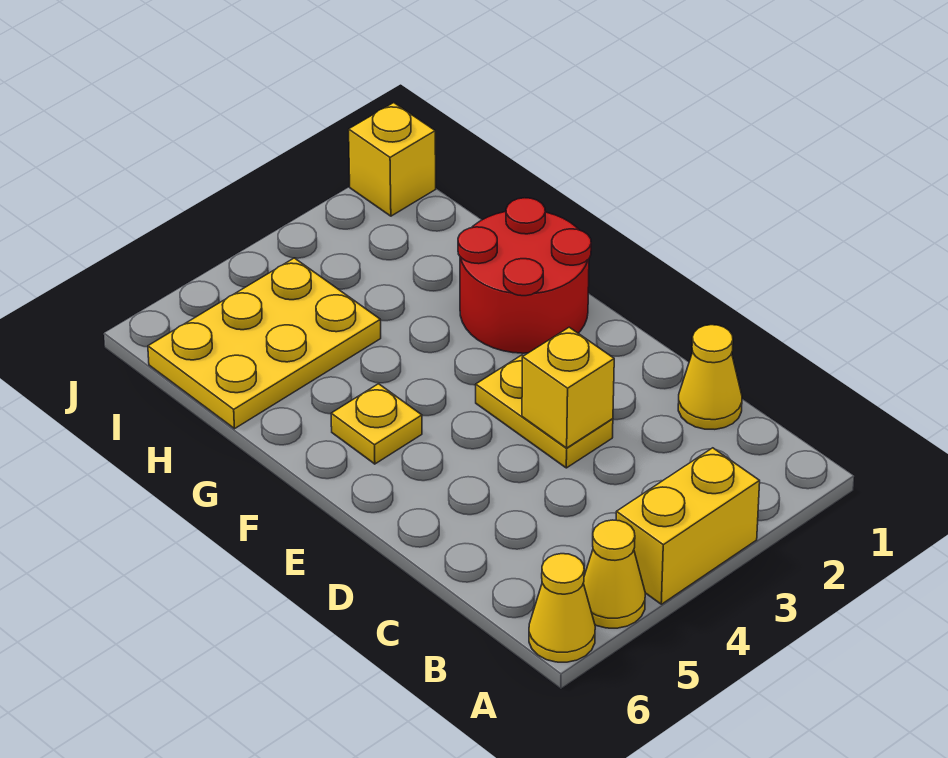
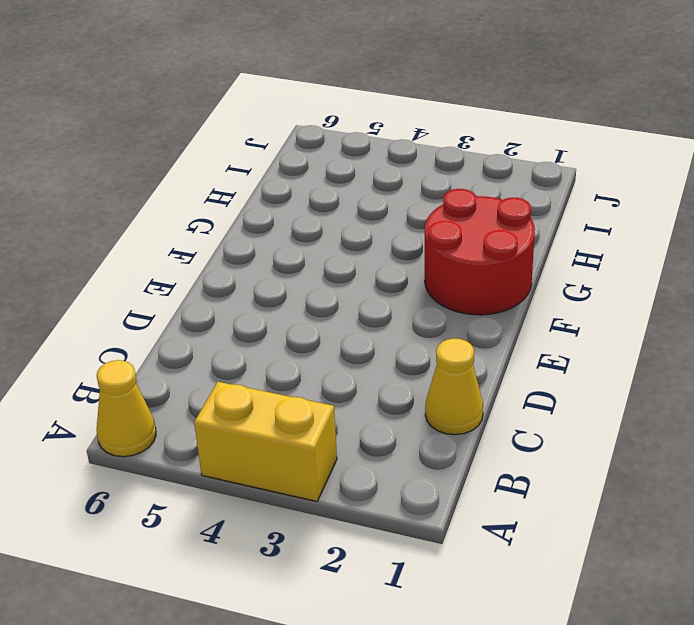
none -> yellow cone A5 level 1
none -> yellow plate D3:E3 level 1

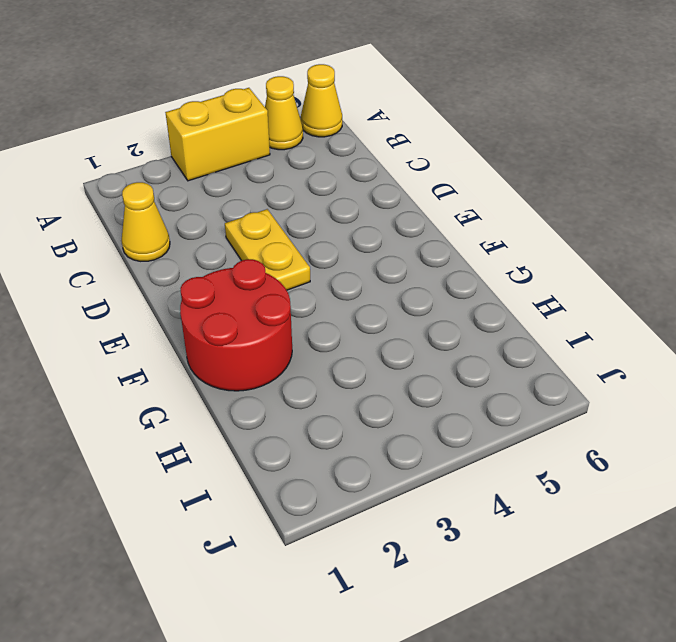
none -> yellow plate F5 level 1
none -> yellow plate H4:I6 level 1

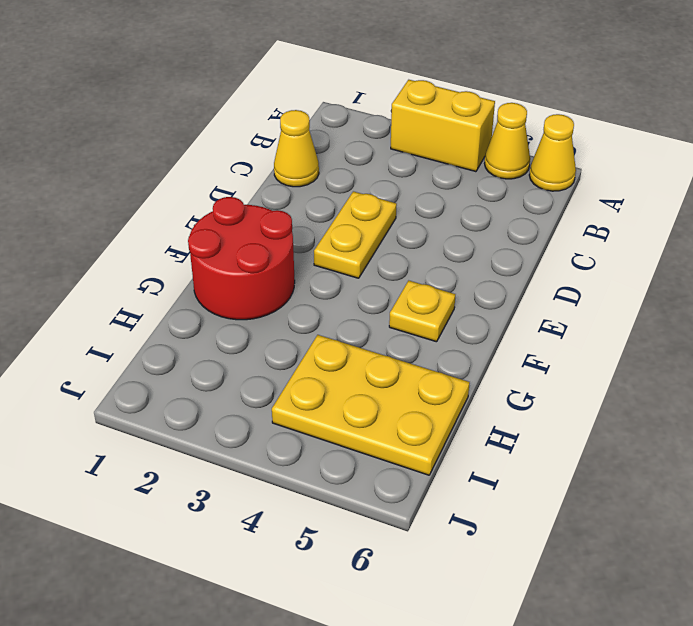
none -> yellow brick J1 level 1
none -> yellow brick D3 level 2

